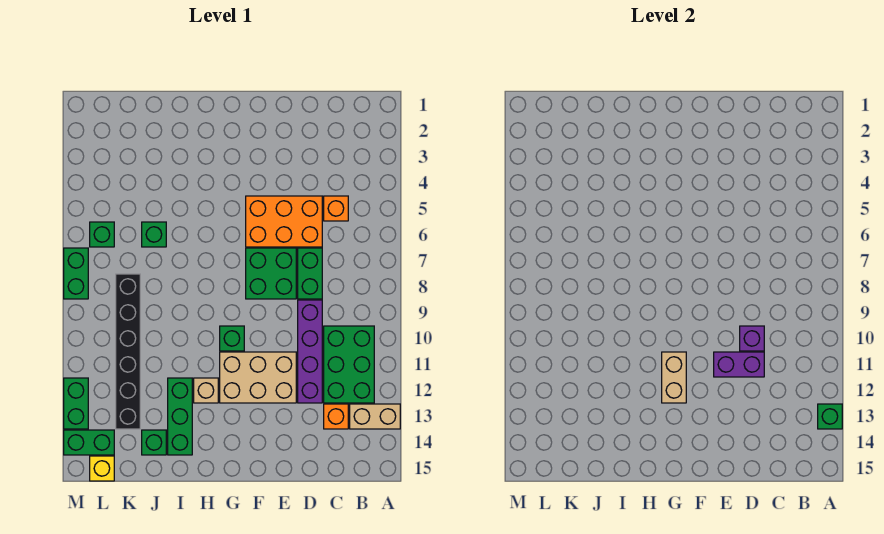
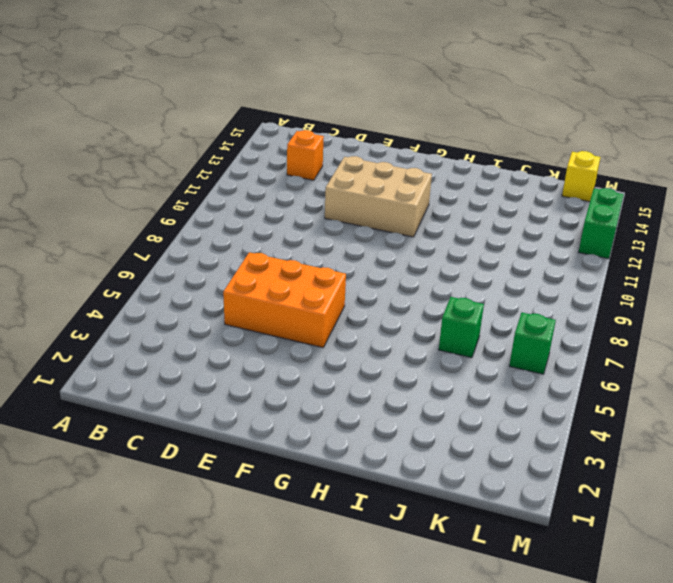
none -> tan brick A13:B13 level 1
none -> green brick B10:C12 level 1
none -> orange brick C5 level 1

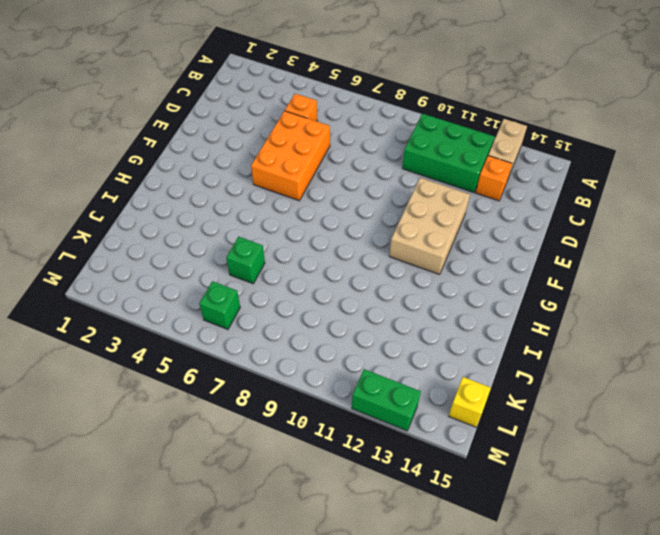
none -> green brick D7:D8 level 1
none -> purple brick D9:D12 level 1
none -> green brick E7:F8 level 1

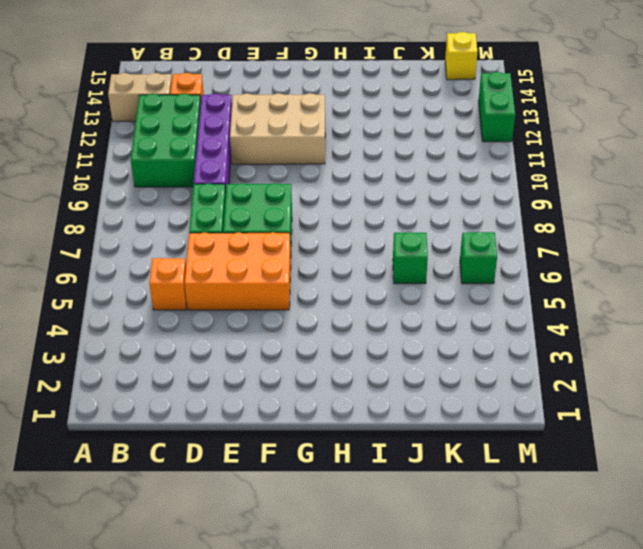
none -> green brick G10 level 1
none -> tan brick H12 level 1
none -> green brick I12:I14 level 1

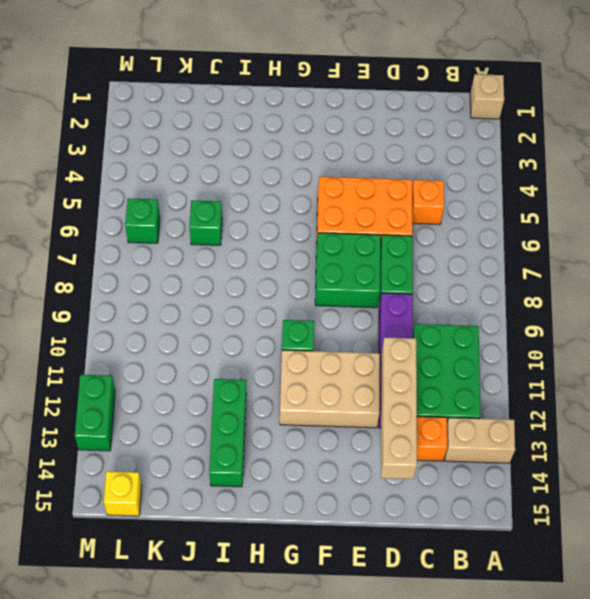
tan brick A1 level 1 -> tan brick H12 level 1
tan brick D11:D14 level 2 -> purple brick D11:E11 level 2
none -> green brick J14 level 1
none -> black brick K8:K13 level 1
none -> green brick L14:M14 level 1

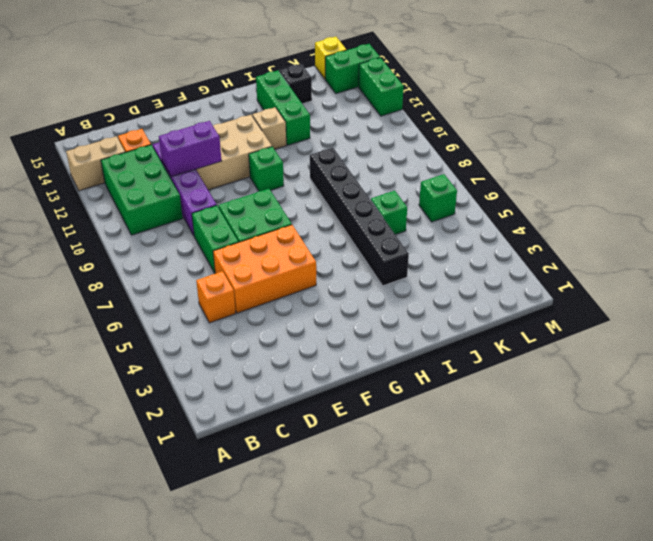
black brick I4:I9 level 1 -> black brick K8:K13 level 1
black brick J14 level 1 -> green brick J14 level 1
none -> green brick M7:M8 level 1
none -> green brick A13 level 2
none -> purple brick D10 level 2

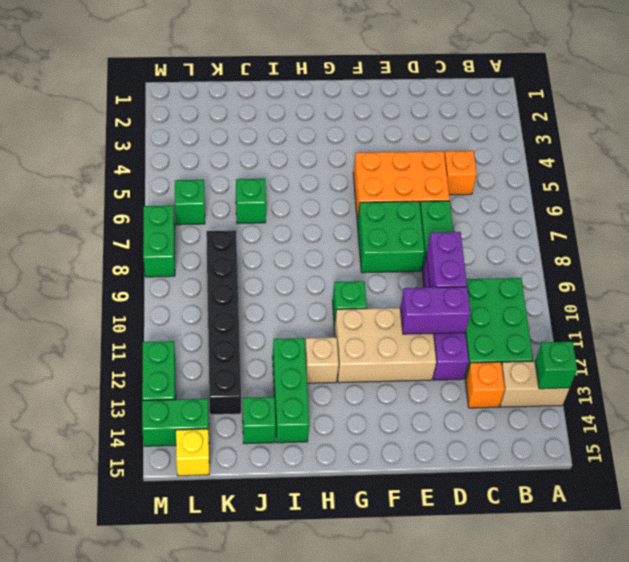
purple brick D9:D10 level 2 -> purple brick D10 level 2
none -> tan brick G11:G12 level 2

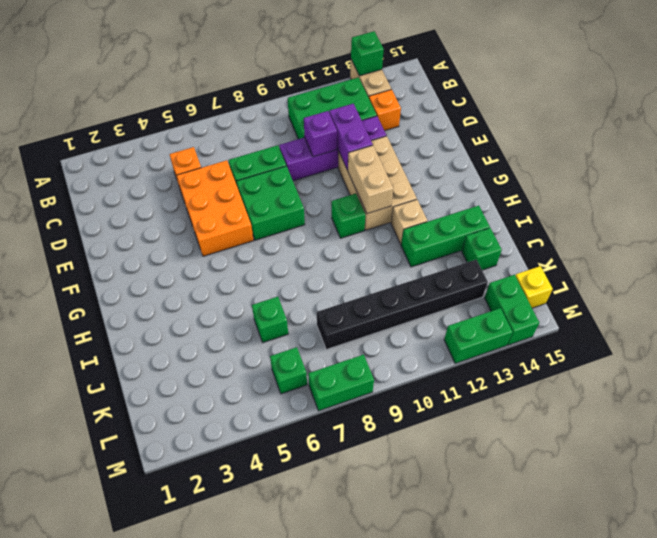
tan brick F11:G11 level 2 -> tan brick G11:G12 level 2

